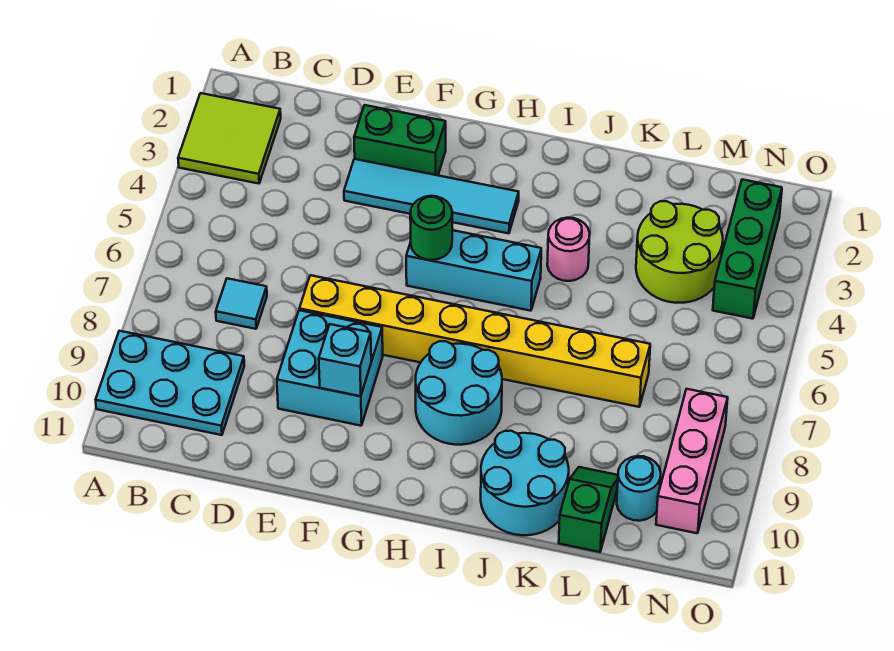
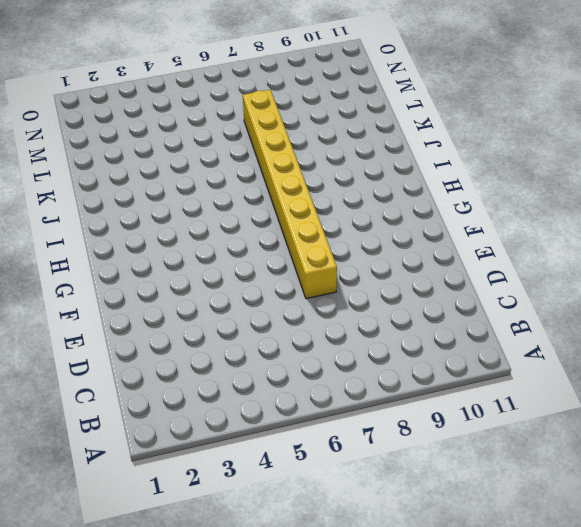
none -> lime tile A2:B3 level 1
none -> cyan plate A9:C10 level 1
none -> cyan tile C7 level 1

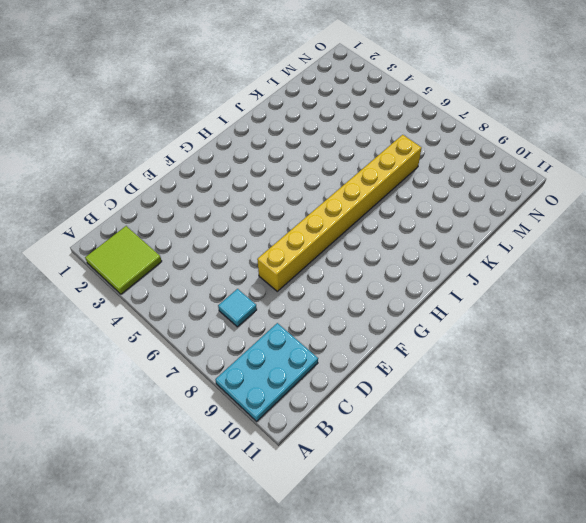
none -> green brick E2:F2 level 1
none -> cyan tile E3:H3 level 1
none -> cyan brick E8:F9 level 1

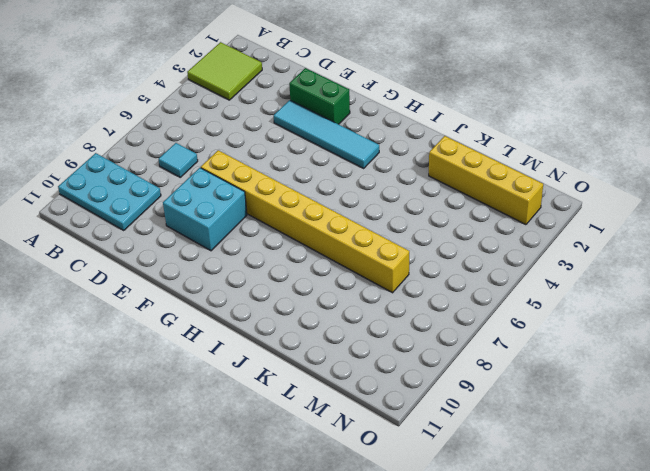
yellow brick K2:N2 level 1 -> green brick N2:N4 level 1
none -> cyan brick G5:I5 level 1
none -> cyan round brick H8:I9 level 1
none -> pink round brick J4 level 1

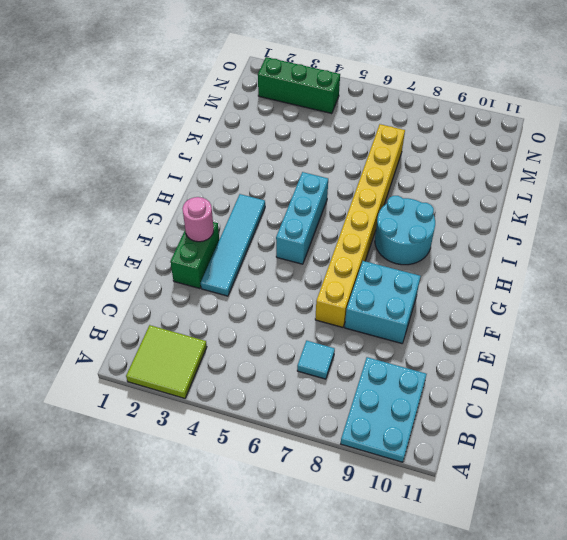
pink round brick F2 level 2 -> pink round brick J4 level 1
none -> cyan round brick J10:K11 level 1
none -> lime round brick L3:M4 level 1
none -> green slope L10:L11 level 1 top 11

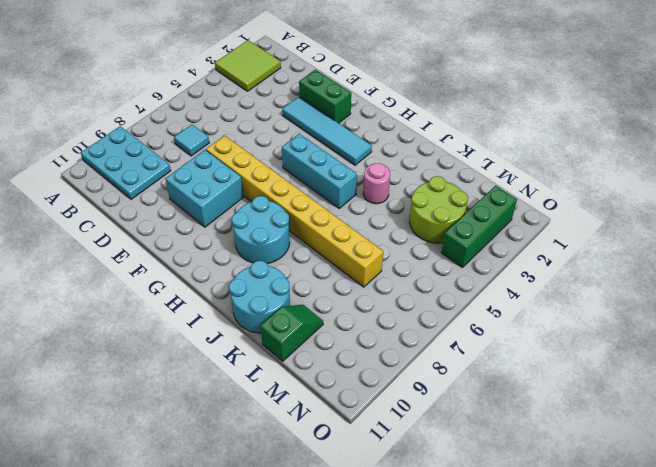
none -> cyan round brick M10 level 1
none -> pink brick N8:N10 level 1
none -> cyan brick F9 level 2

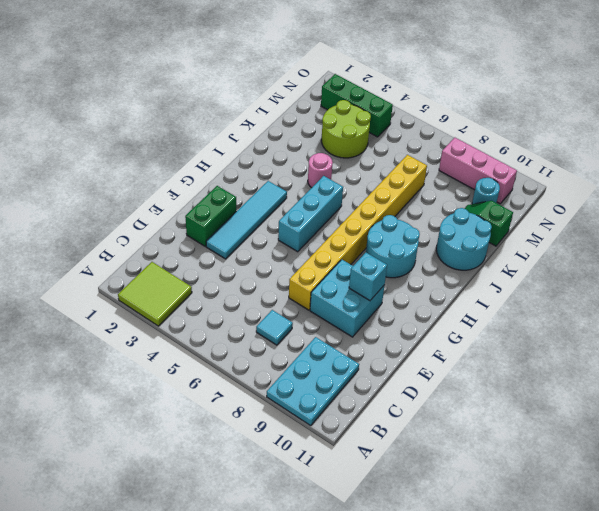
none -> green round brick G5 level 2

